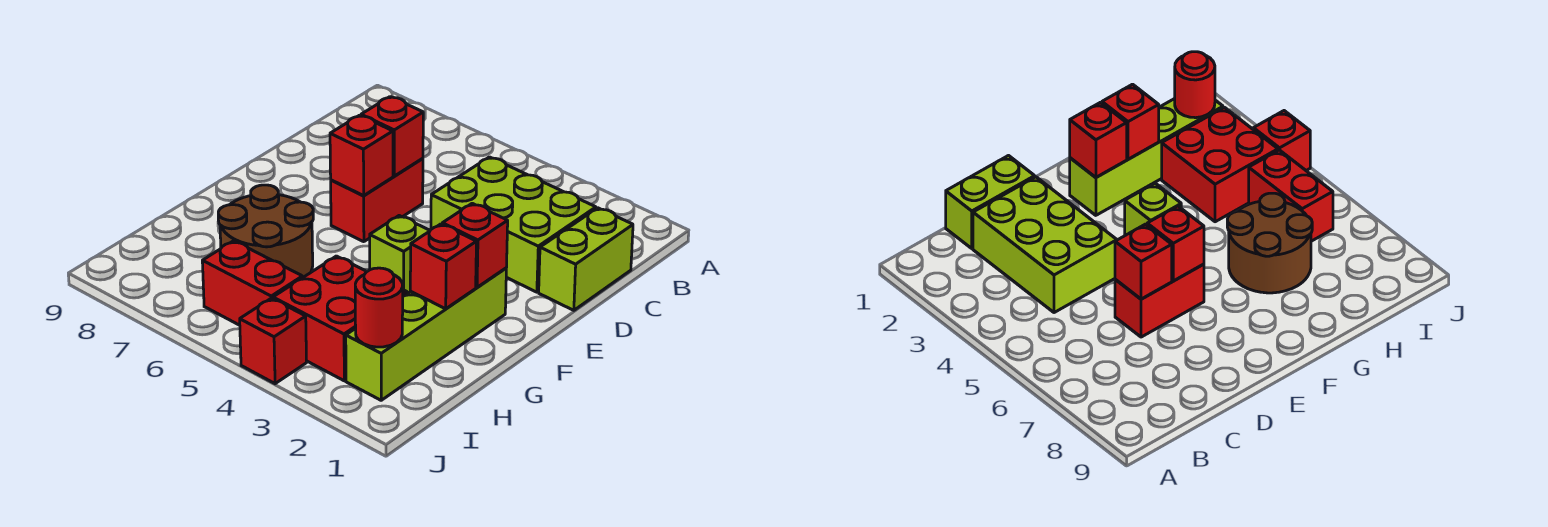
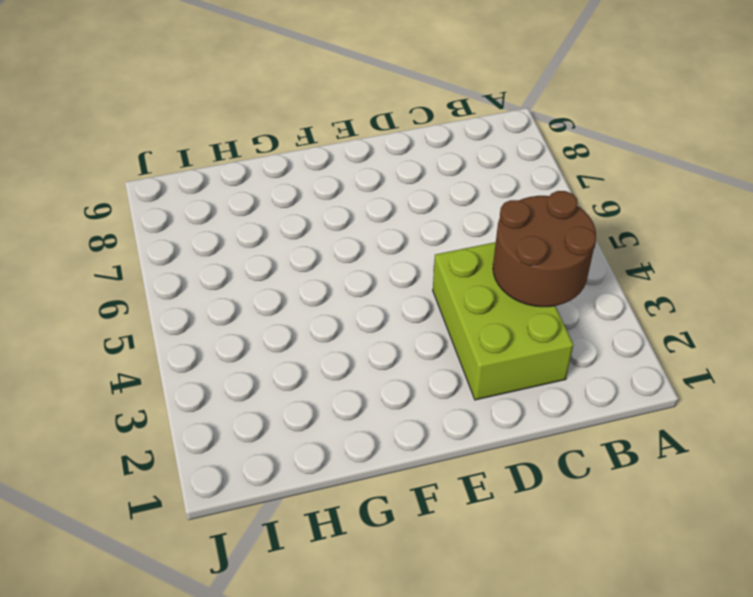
brown round brick B3:C4 level 2 -> brown round brick G6:H7 level 1
none -> lime brick C1:D1 level 1
none -> red brick D6:E6 level 1
none -> lime brick F2:I2 level 1

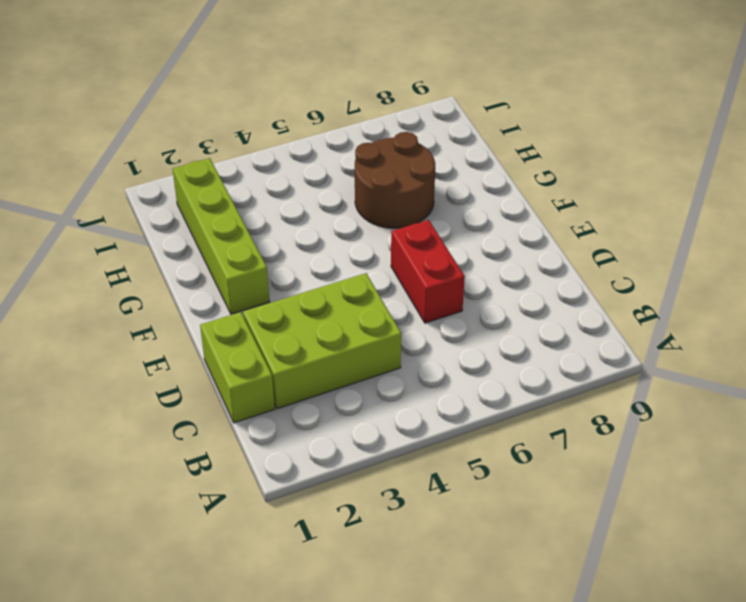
none -> lime brick F4 level 1
none -> red brick H3:I4 level 1
none -> red brick I5:I6 level 1

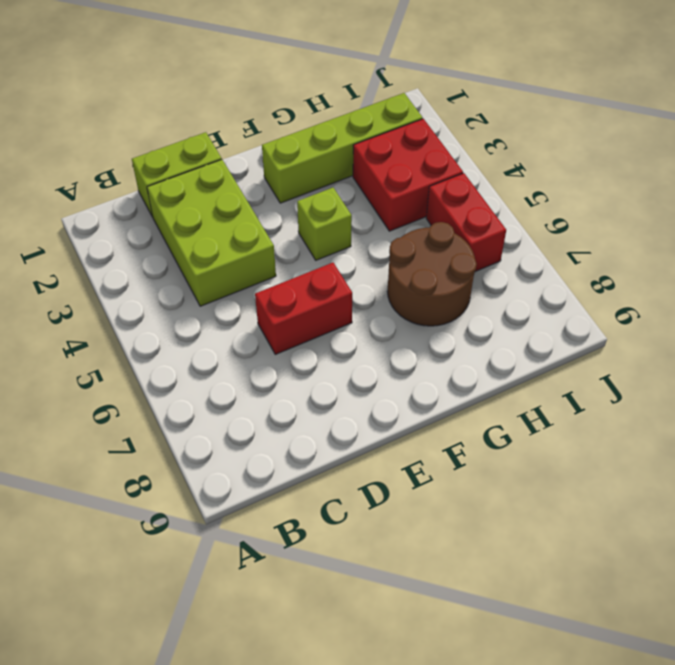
none -> red brick J4 level 1
none -> red brick D6 level 2
none -> red brick E6 level 2

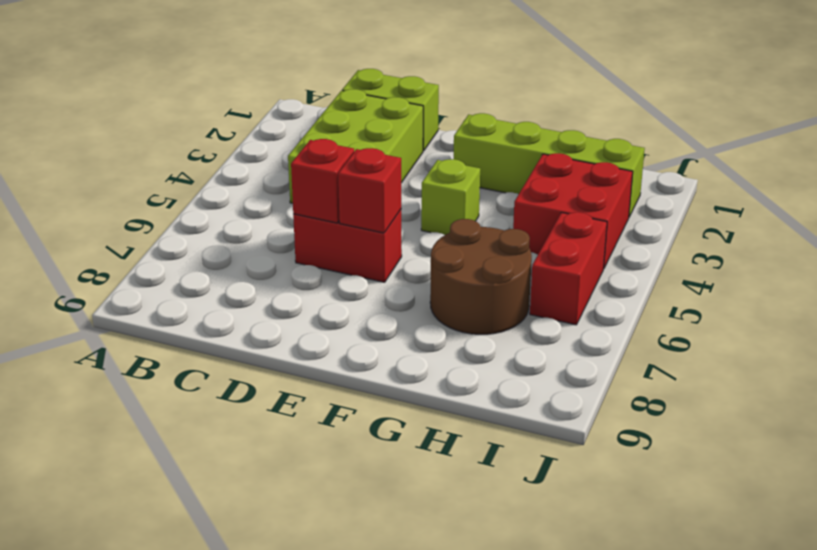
none -> red brick J4 level 1
none -> red brick F2 level 2
none -> red brick G2 level 2

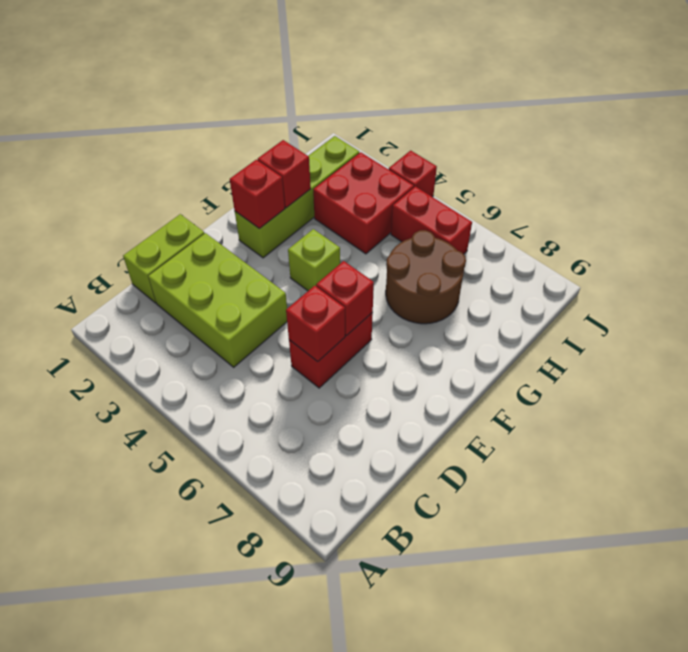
none -> red round brick I2 level 2

